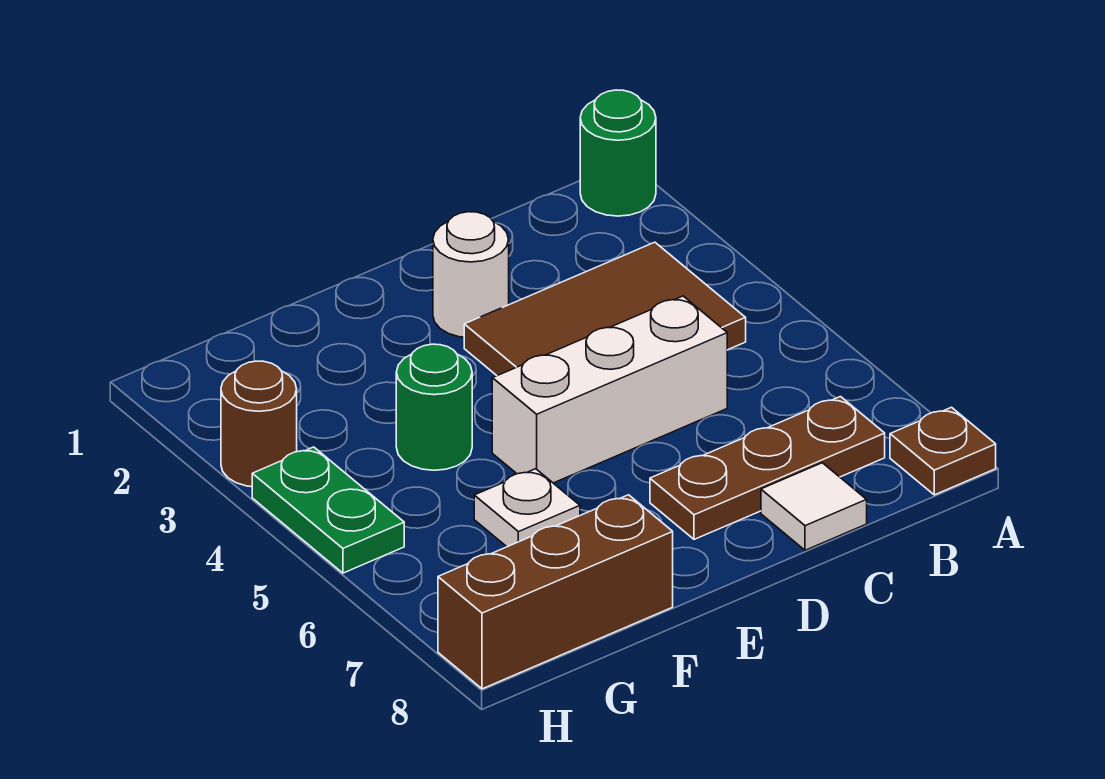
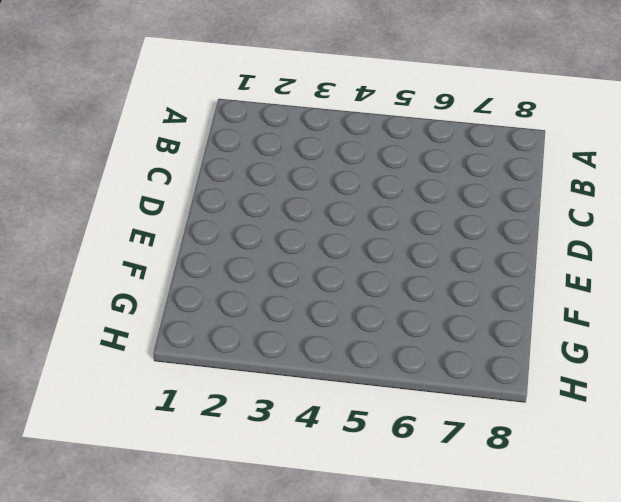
none -> green round brick A1 level 1
none -> brown plate A8 level 1
none -> brown tile B3:D4 level 1

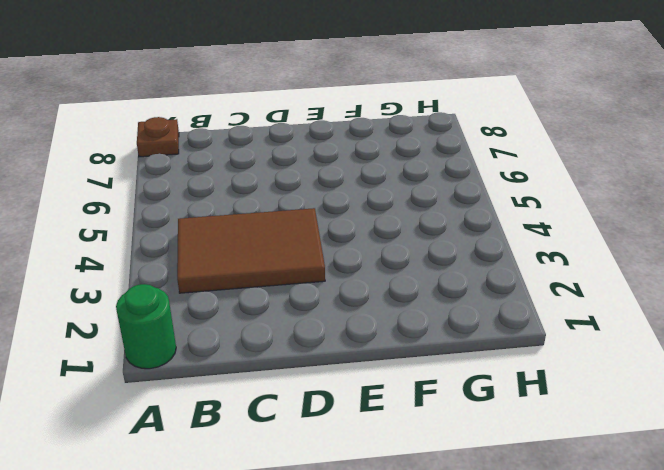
none -> brown plate B7:D7 level 1
none -> white brick C5:E5 level 1
none -> white tile C8 level 1

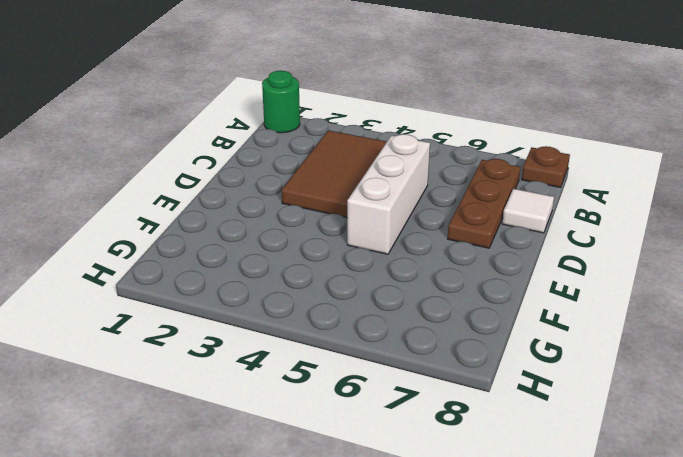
none -> white round brick D2 level 1
none -> green round brick F4 level 1
none -> white plate F6 level 1

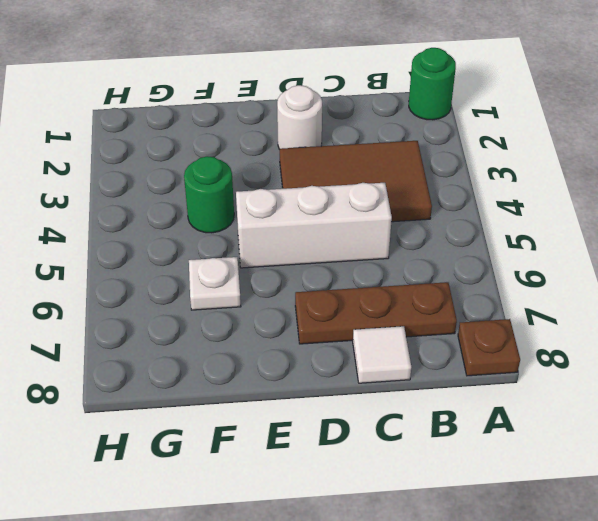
none -> brown brick F8:H8 level 1
none -> brown round brick H3 level 1
none -> green plate H4:H5 level 1

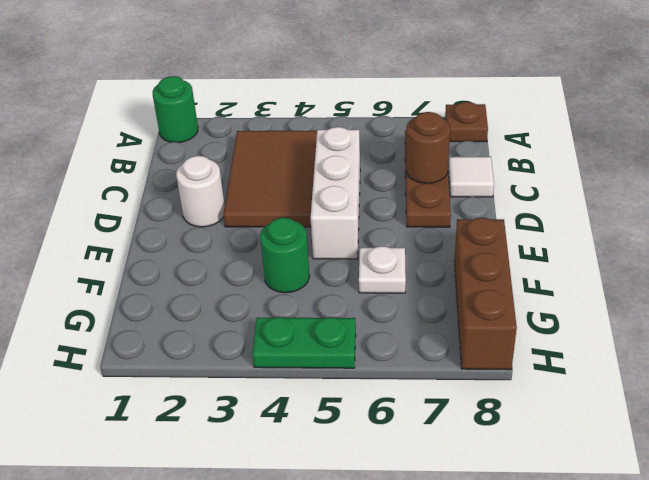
brown round brick C7 level 2 -> brown round brick H3 level 1

